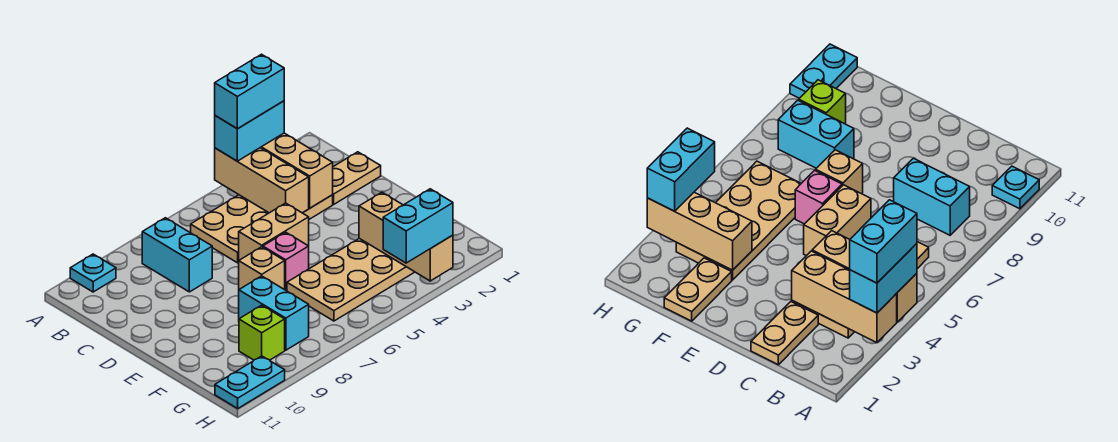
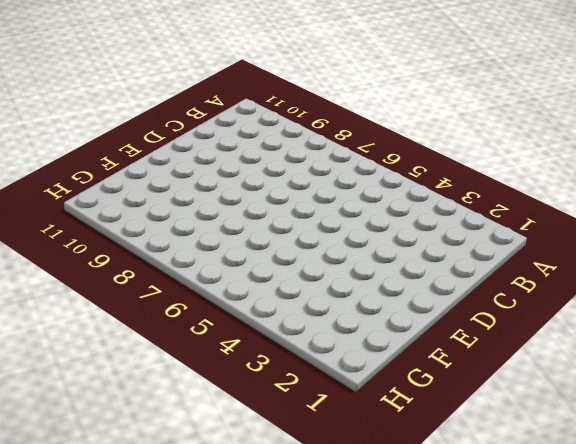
none -> cyan plate A10 level 1
none -> tan plate B3:C6 level 1
none -> cyan brick B8:C8 level 1

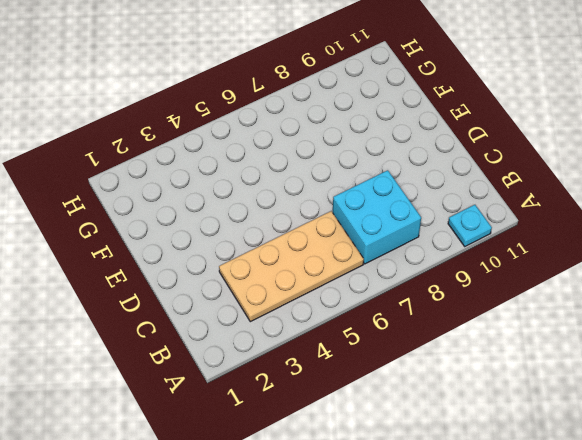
cyan brick B7:C8 level 1 -> cyan brick B8:C8 level 1
none -> tan plate C1:C2 level 1
none -> tan brick D5:D6 level 1
none -> pink brick E6 level 1

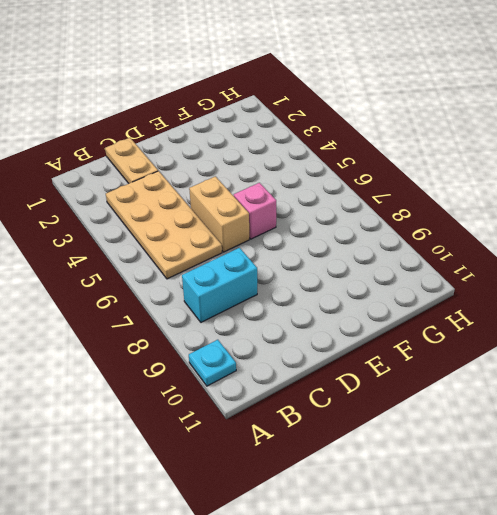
none -> tan brick E7 level 1
none -> tan plate F1:F2 level 1
none -> tan plate F3:G6 level 1

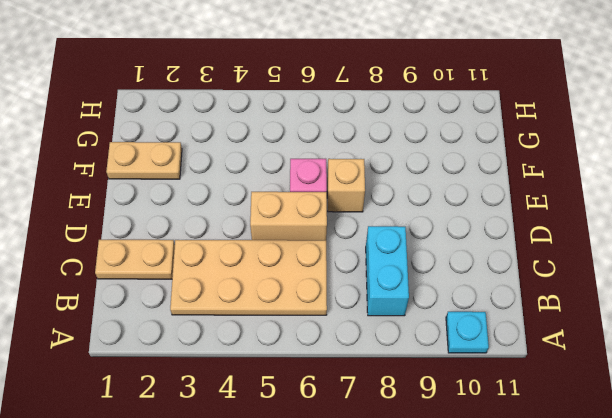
none -> tan plate F3:G6 level 1
none -> cyan brick F8:G8 level 1
none -> lime brick G9 level 1

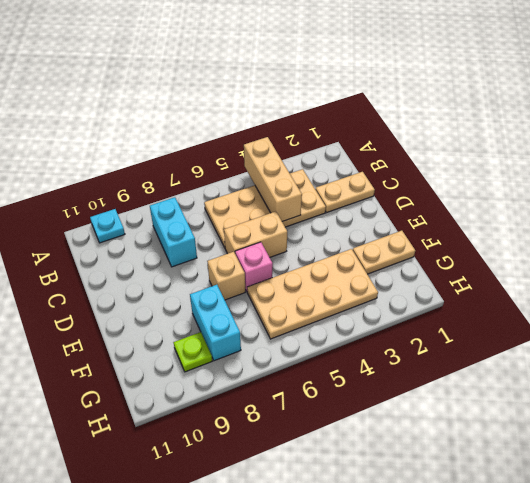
lime plate G9 level 1 -> lime brick G9 level 1
none -> cyan plate H10:H11 level 1
none -> tan brick A3:C3 level 2
none -> tan brick F3:H3 level 2

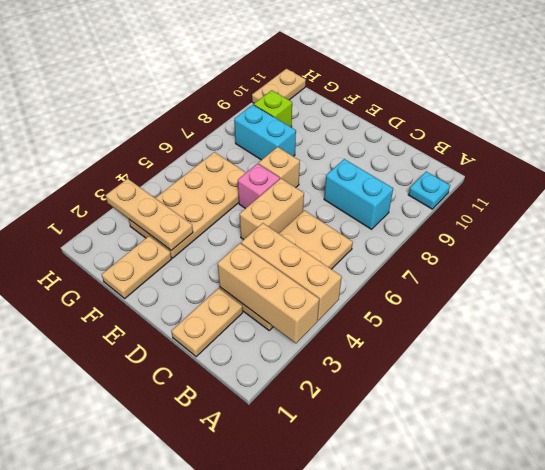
tan plate F3:H3 level 2 -> tan brick F3:H3 level 2
tan plate H10:H11 level 1 -> cyan plate H10:H11 level 1
none -> cyan brick A3:A4 level 3
none -> cyan brick H3:H4 level 3
none -> cyan brick A3:A4 level 4

